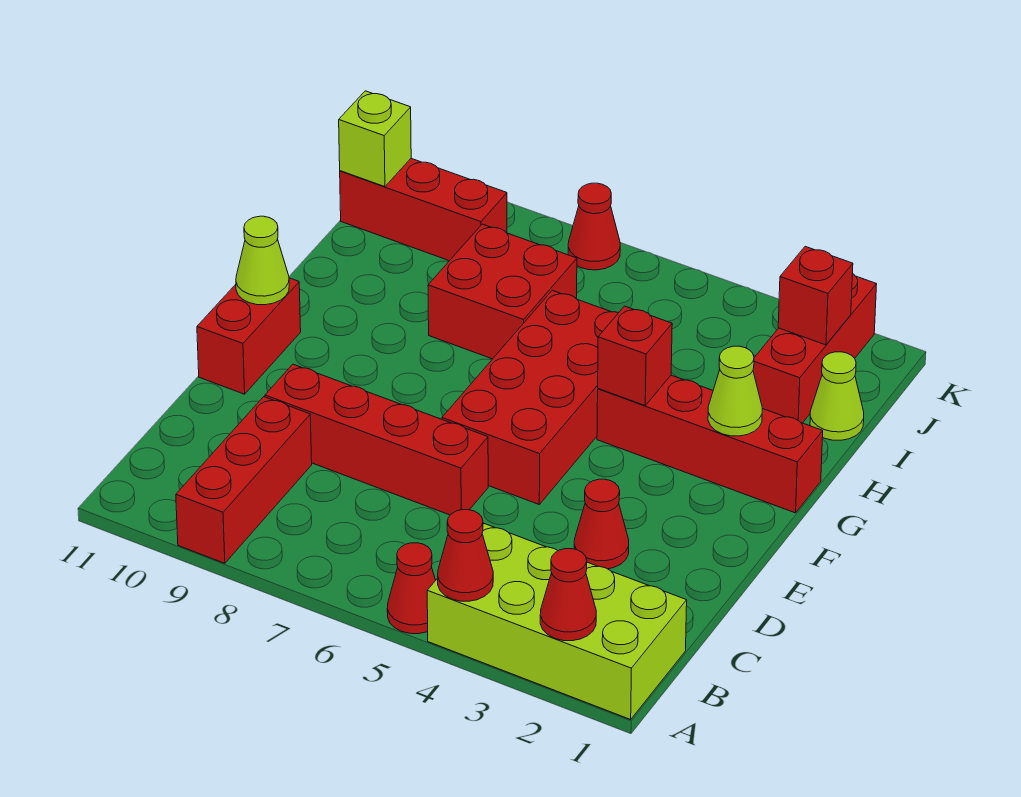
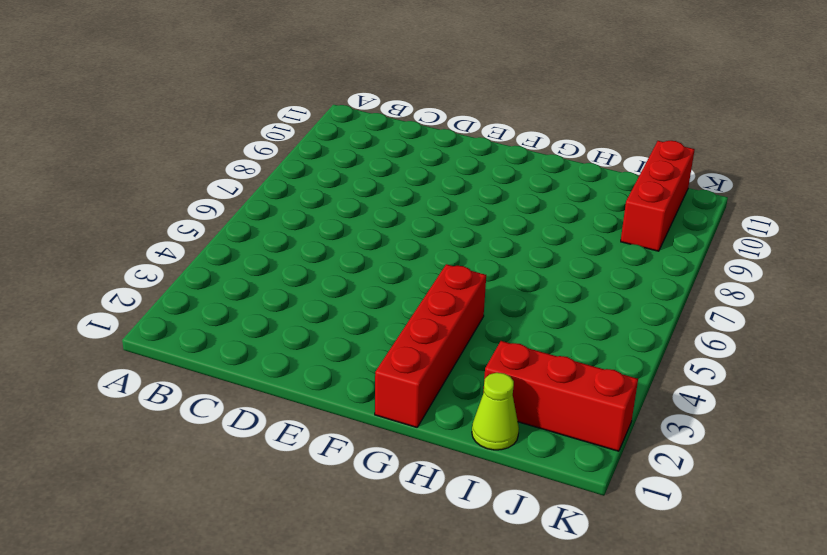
none -> lime brick A1:B4 level 1
none -> red cone A5 level 1
none -> red brick A9:C9 level 1

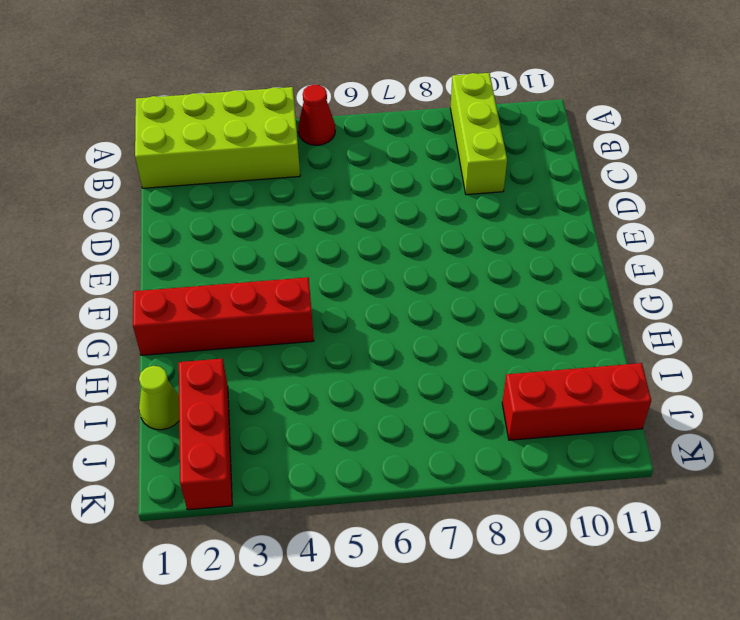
lime brick A9:C9 level 1 -> red brick A9:C9 level 1
none -> red cone D3 level 1
none -> red brick D6:D9 level 1
none -> red brick E5:H6 level 1

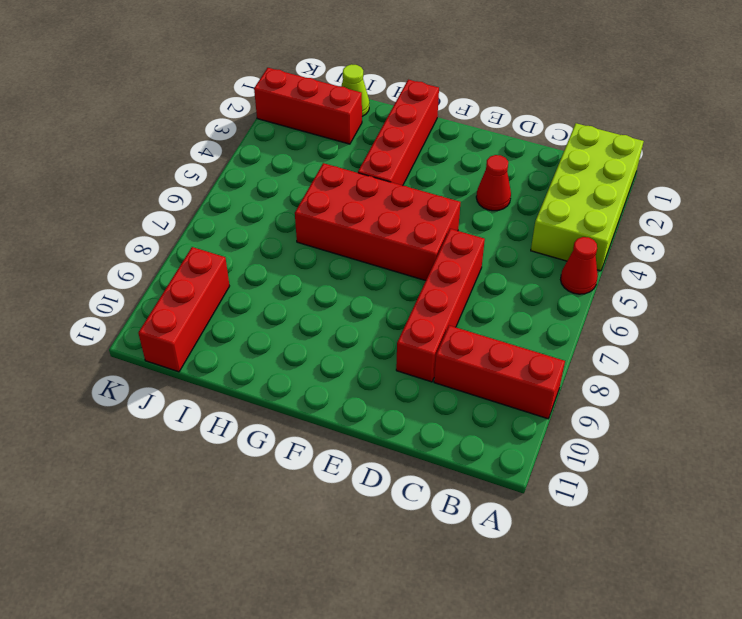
none -> red brick E11:F11 level 1
none -> red brick H7:I8 level 1
none -> red cone K7 level 1

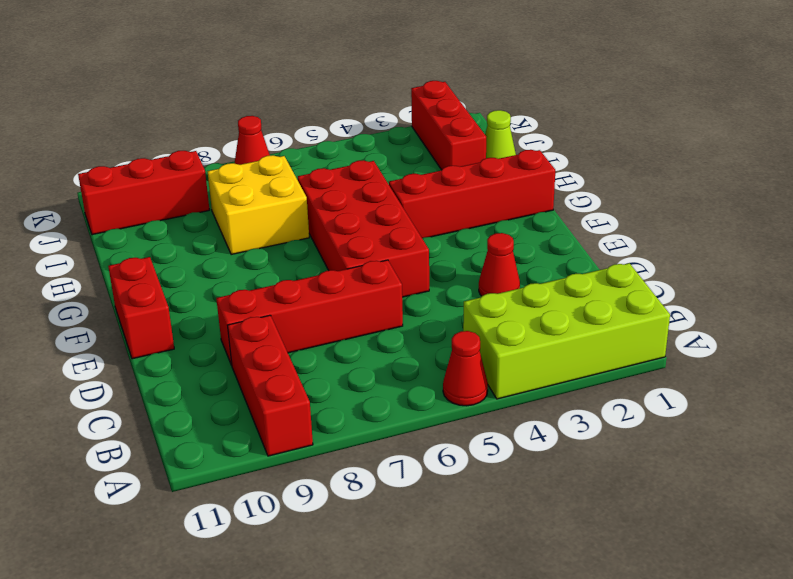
yellow brick H7:I8 level 1 -> red brick H7:I8 level 1
none -> red cone A2 level 2
none -> red cone A4 level 2
none -> lime cone F11 level 2

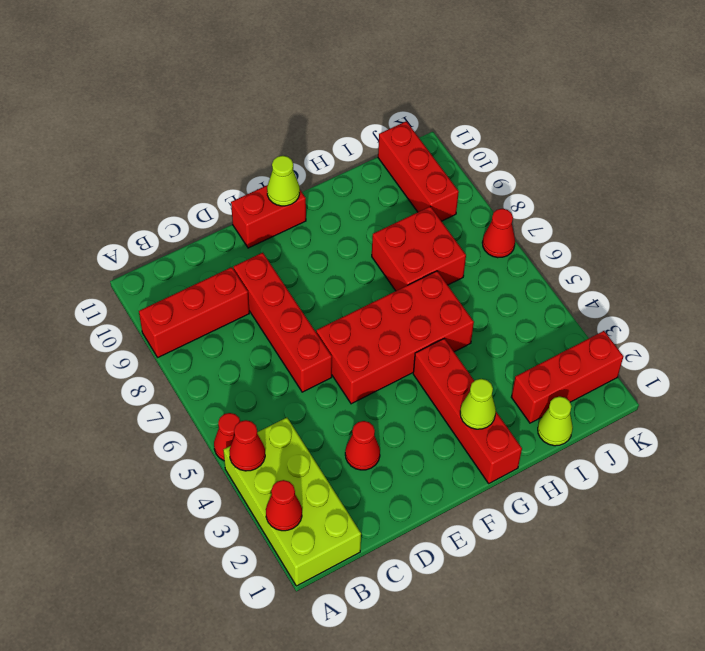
none -> red brick G4 level 2
none -> red brick J2 level 2
none -> lime brick J11 level 2

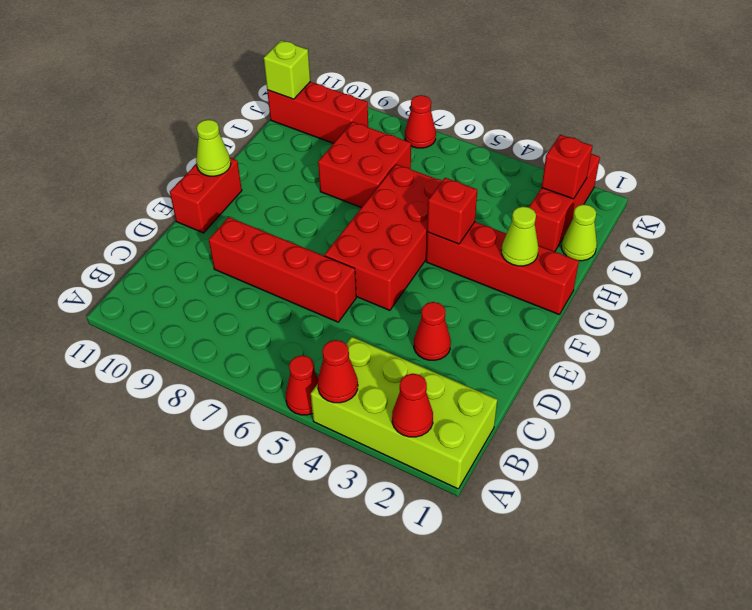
none -> red brick A9:C9 level 1

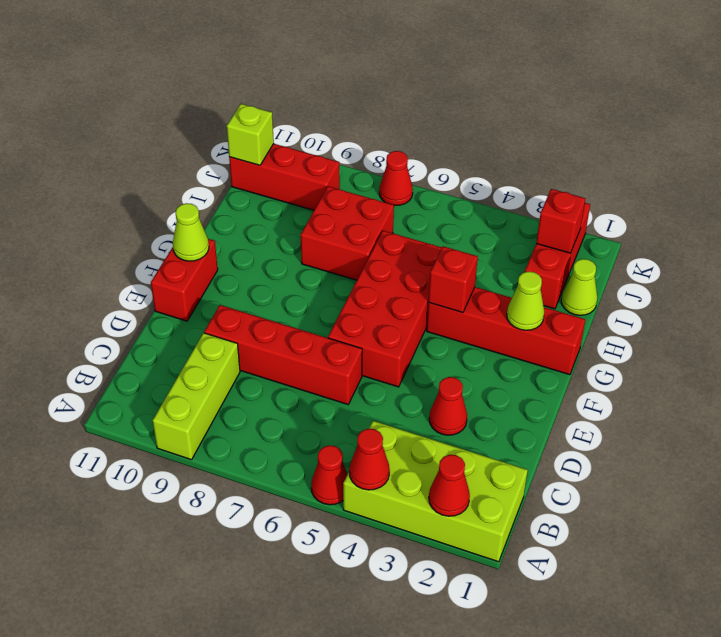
lime brick A9:C9 level 1 -> red brick A9:C9 level 1

